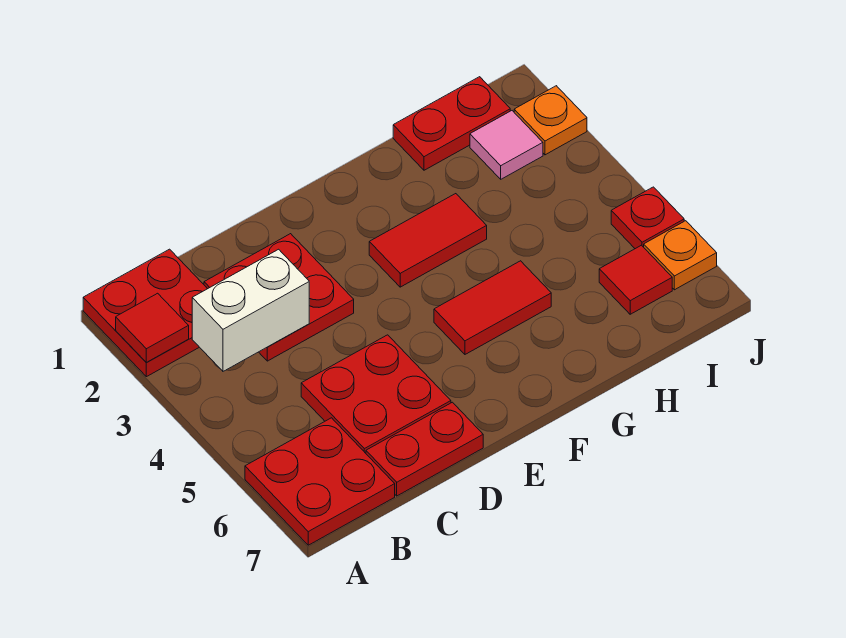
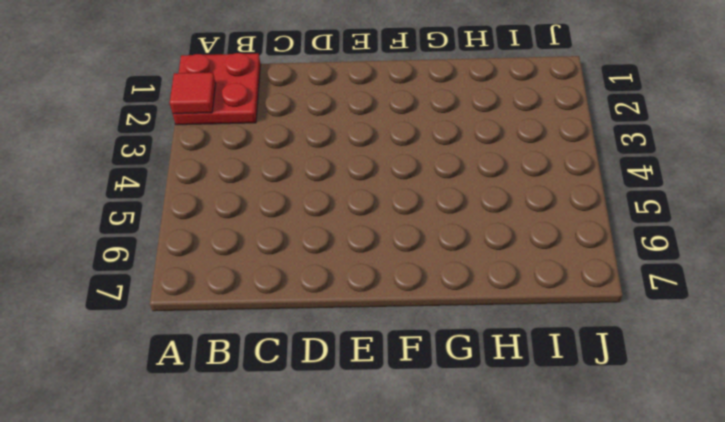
none -> red plate A6:B7 level 1
none -> red plate C2:D3 level 1
none -> red plate C5:D6 level 1

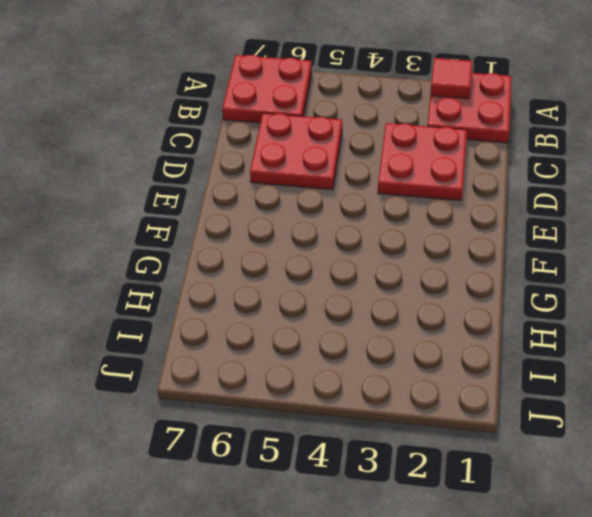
none -> red plate C7:D7 level 1
none -> red tile F3:G3 level 1
none -> red tile F5:G5 level 1

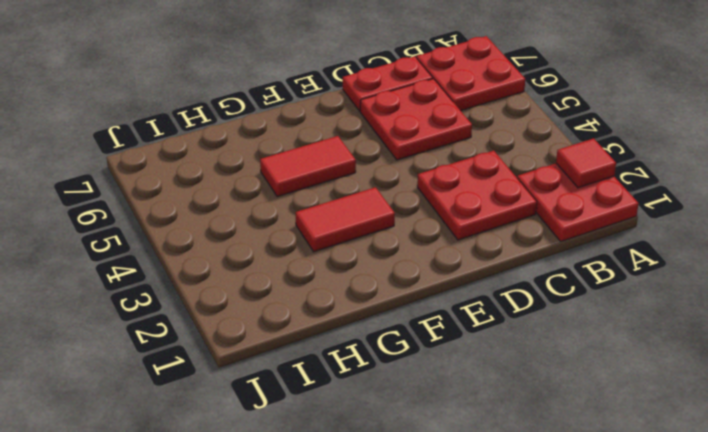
none -> red plate H1:I1 level 1
none -> pink tile I2 level 1
none -> red tile I6 level 1

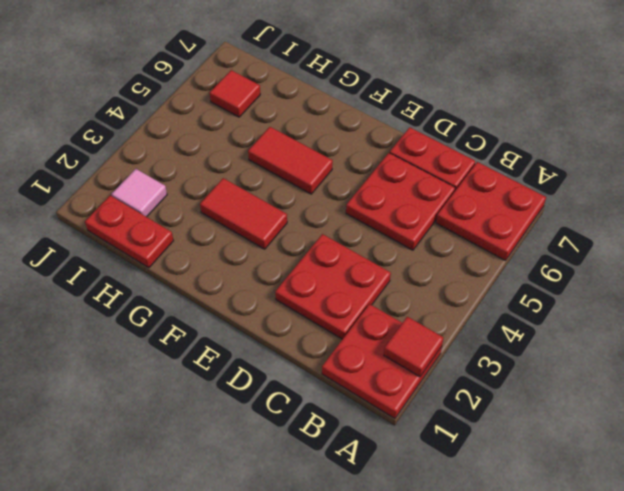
none -> orange plate J2 level 1
none -> red plate J5 level 1
none -> orange plate J6 level 1

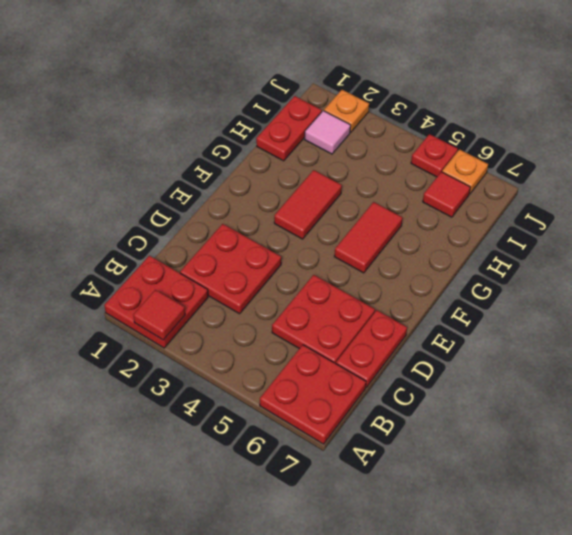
none -> white brick B3:C3 level 2

